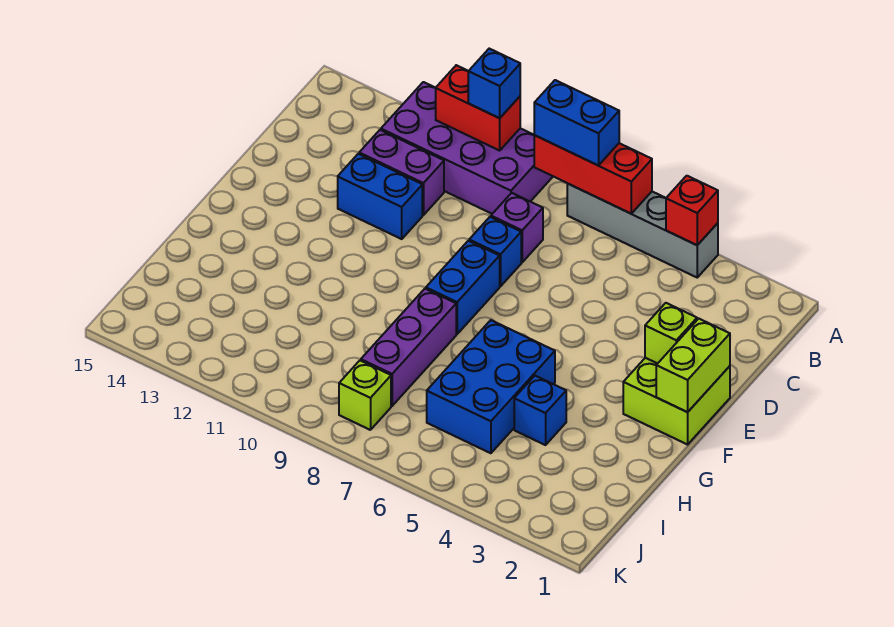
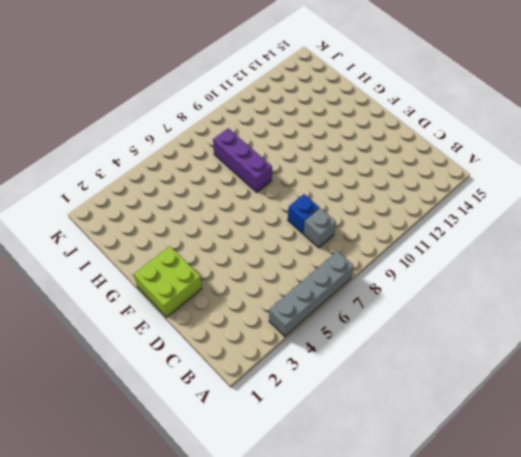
grey brick C8 level 1 -> purple brick C8 level 1
none -> purple brick A9:B12 level 1
none -> purple brick C11:C12 level 1
none -> blue brick D11:D12 level 1

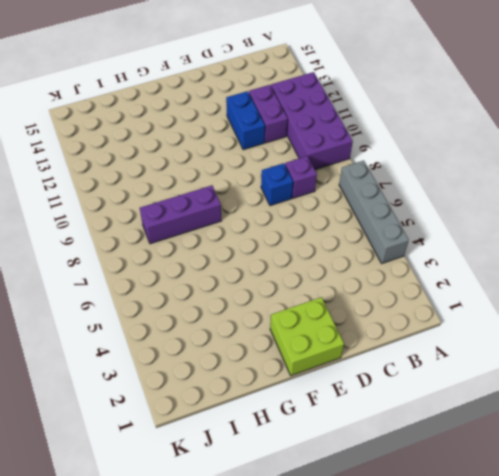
none -> blue brick E8:F8 level 1
none -> blue brick G5:I6 level 1
none -> blue brick H4 level 1

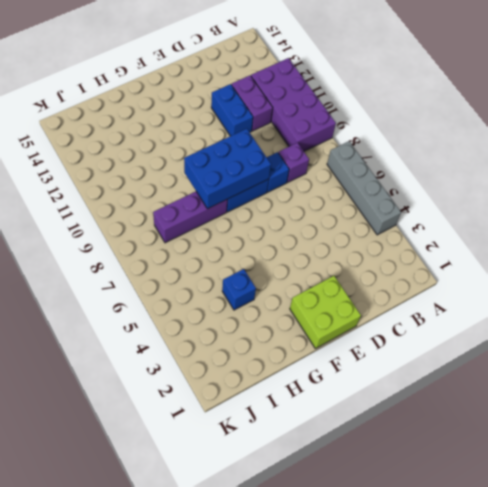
blue brick E8:G9 level 2 -> blue brick G5:I6 level 1
none -> lime brick J8 level 1
none -> red brick A4 level 2
none -> red brick A6:A8 level 2

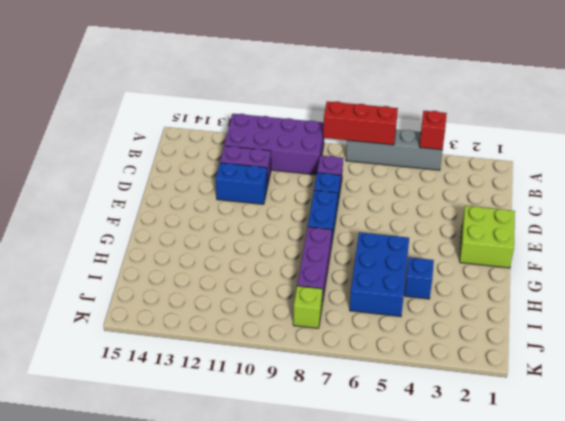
none -> red brick A10:A11 level 2
none -> lime brick E1:F1 level 2
none -> lime brick E2 level 2

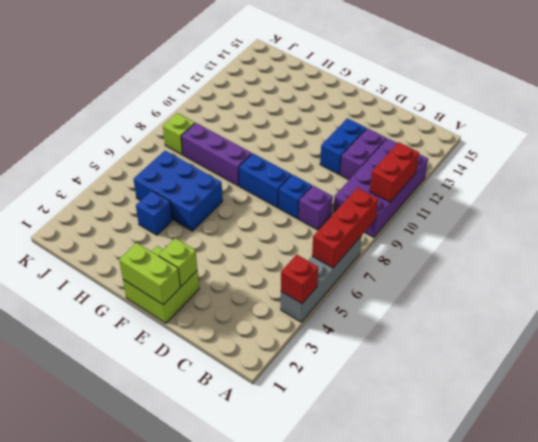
none -> blue brick A7:A8 level 3
none -> blue brick A10 level 3

